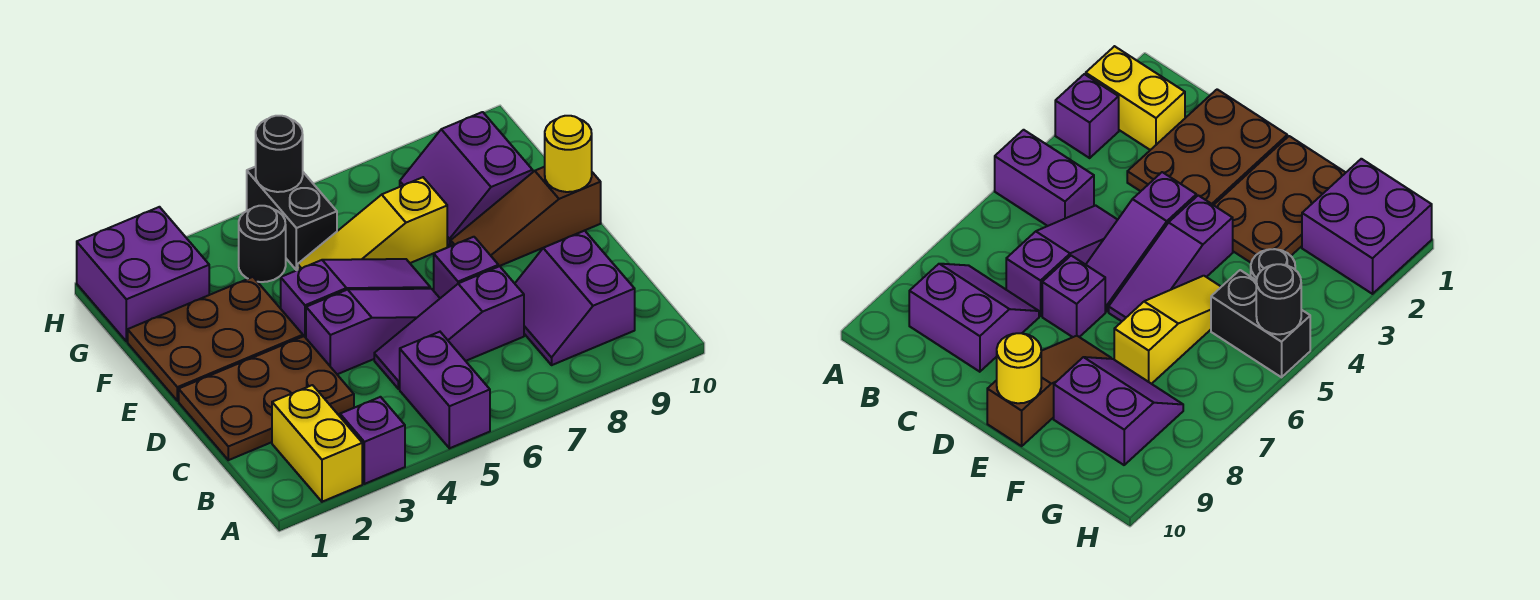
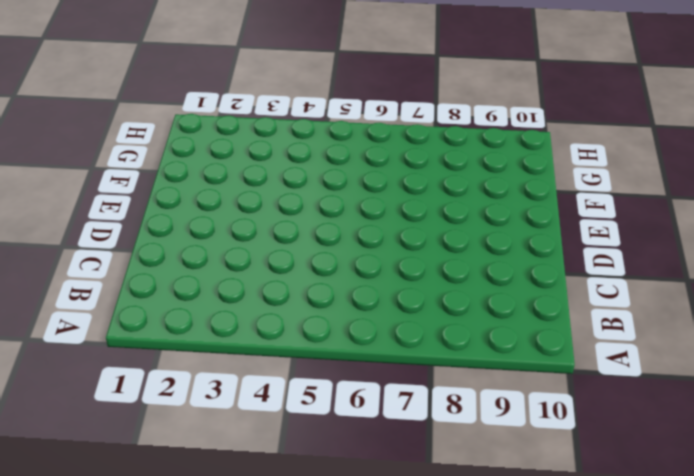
none -> yellow brick A2:B2 level 1
none -> purple brick A3 level 1
none -> purple brick A5:B5 level 1

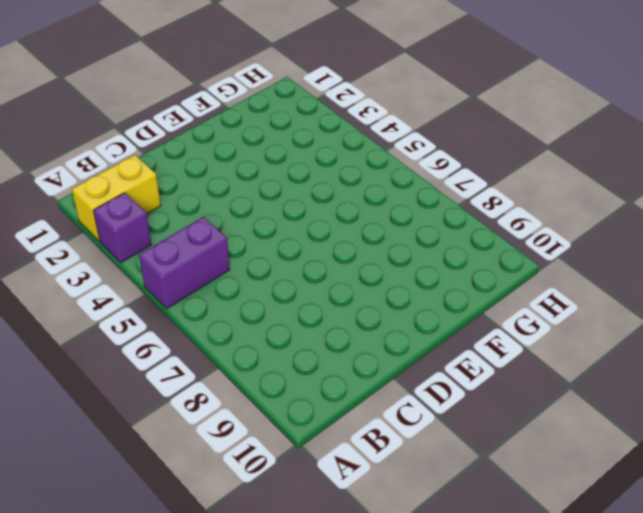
none -> purple slope B8:C9 level 1 top 9
none -> brown plate C1:D3 level 1
none -> purple slope C5:C7 level 1 top 7

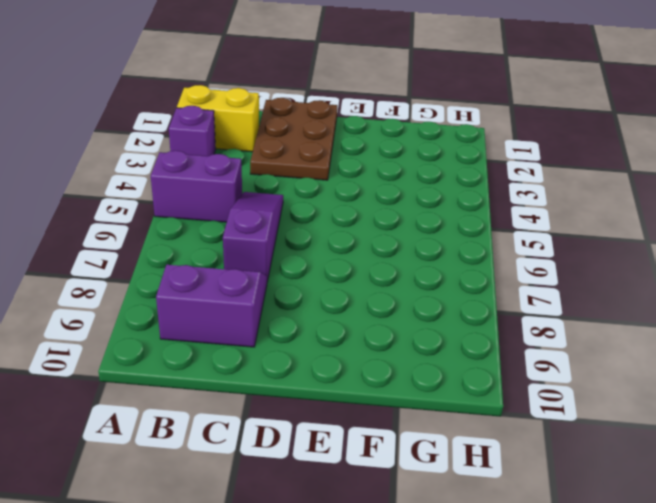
none -> purple slope D4:D6 level 1 top 4
none -> purple brick D7 level 1
none -> brown plate E1:F3 level 1

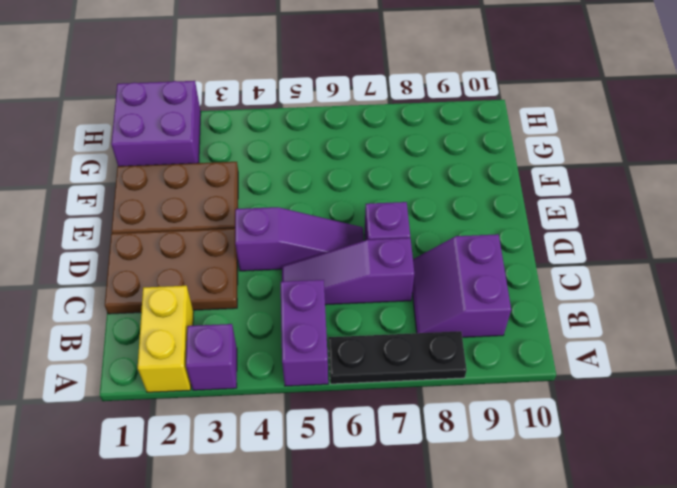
black plate A6:A8 level 1 -> none
none -> purple slope E4:E6 level 1 top 4
none -> brown slope E8:E10 level 1 top 10
none -> yellow slope F5:F7 level 1 top 7

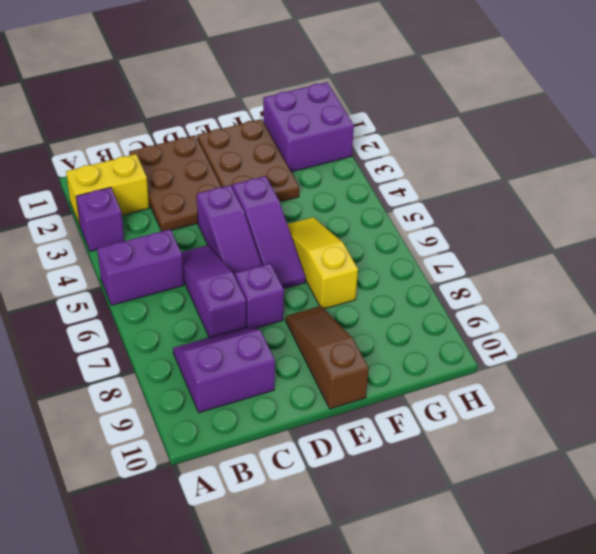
none -> purple slope F8:G9 level 1 top 9
none -> black round brick G4 level 1
none -> black brick G5:H5 level 1

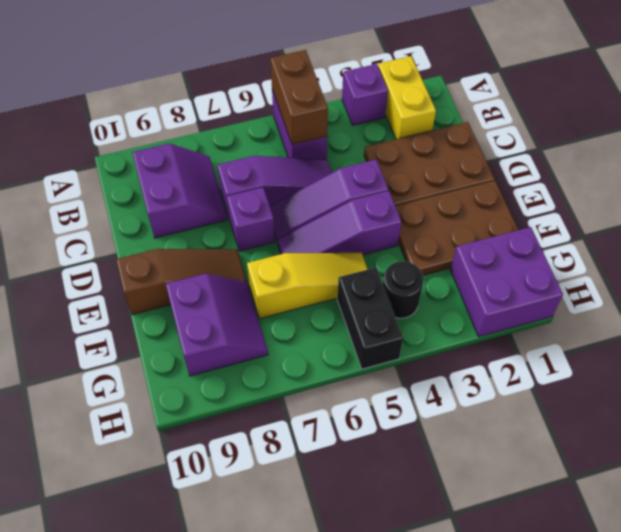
brown brick A5:B5 level 2 -> none
none -> yellow round brick E10 level 2
none -> black round brick H5 level 2

